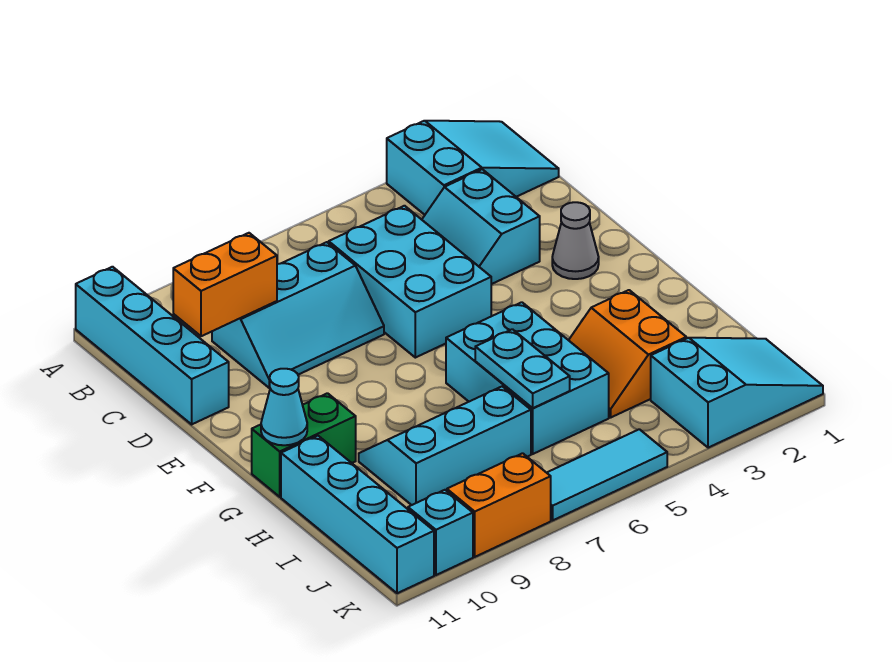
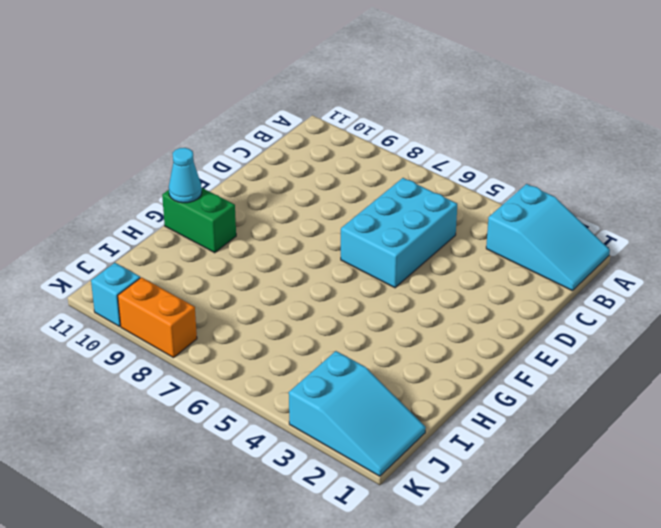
none -> cyan brick A11:D11 level 1
none -> cyan slope C3:D4 level 1 top 3
none -> cyan slope C7:D9 level 1 top C

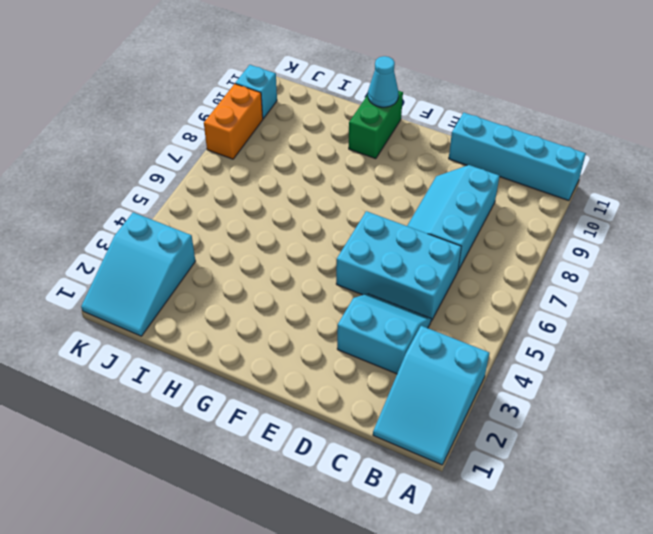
none -> grey cone E2 level 1
none -> cyan brick G5:I6 level 1
none -> orange slope H3:I4 level 1 top 3

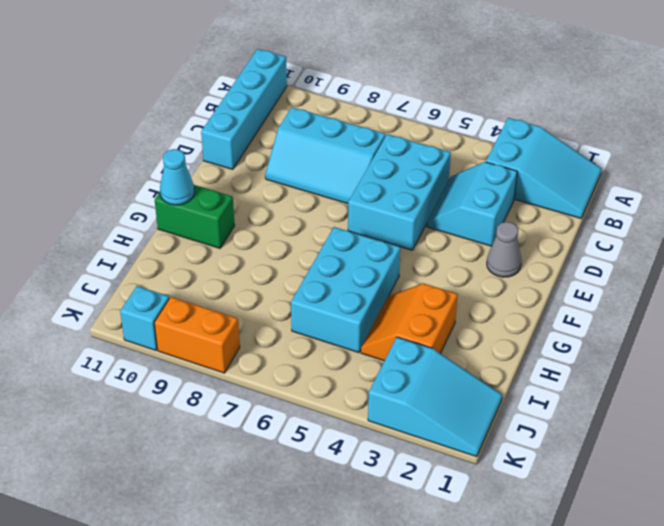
none -> cyan slope H7:I9 level 1 top I
none -> cyan brick H11:K11 level 1
none -> cyan tile K5:K7 level 1

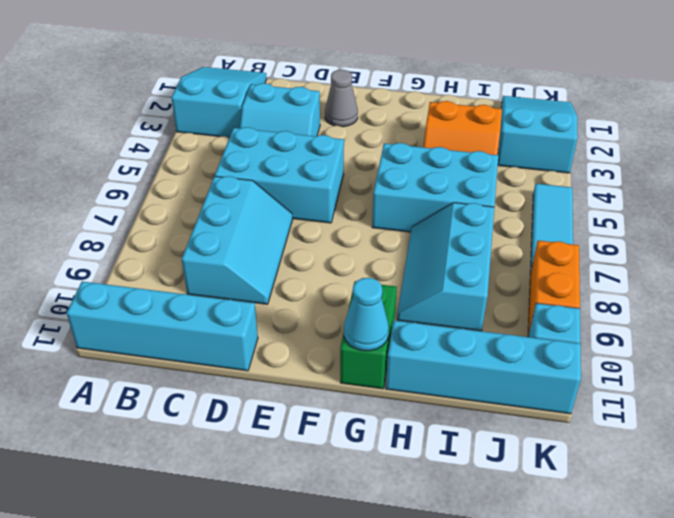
none -> orange brick C9:C10 level 2
none -> cyan plate H6:I6 level 2

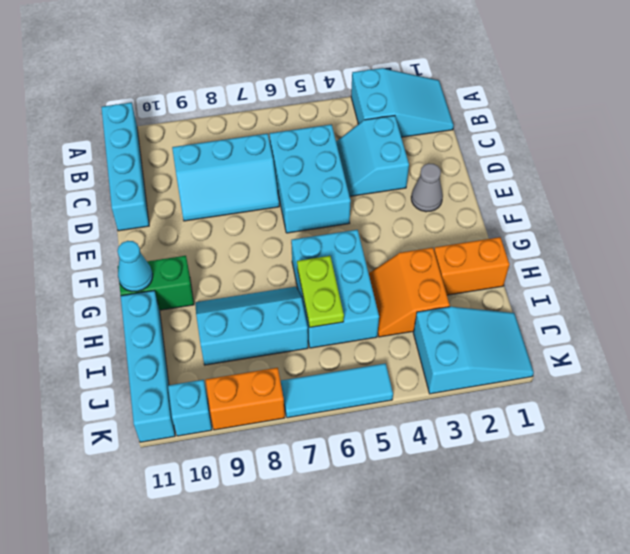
orange brick H1:H2 level 1 -> orange brick C9:C10 level 2
lime plate H6:I6 level 2 -> cyan plate H6:I6 level 2

